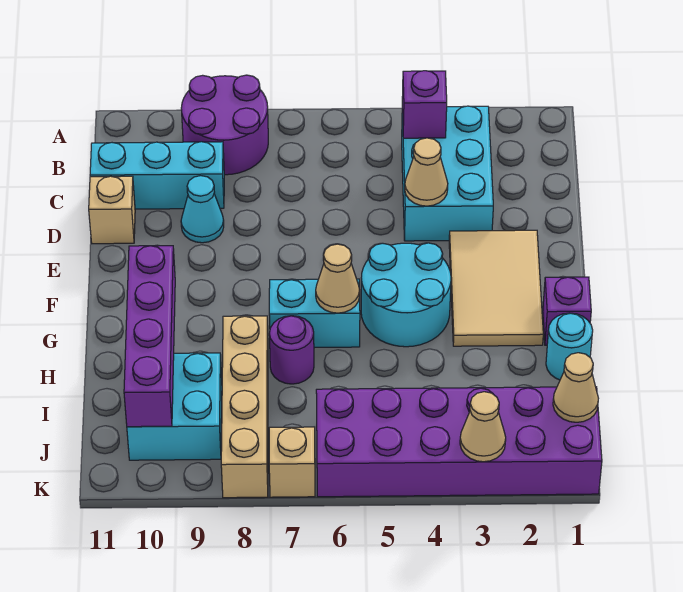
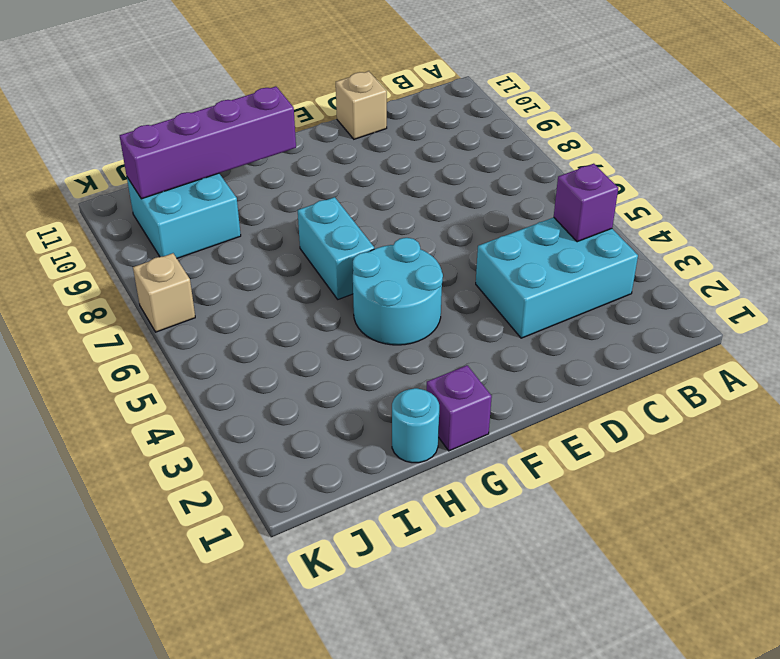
none -> purple round brick A8:B9 level 1
none -> cyan brick C9:C11 level 1
none -> cyan cone D9 level 1

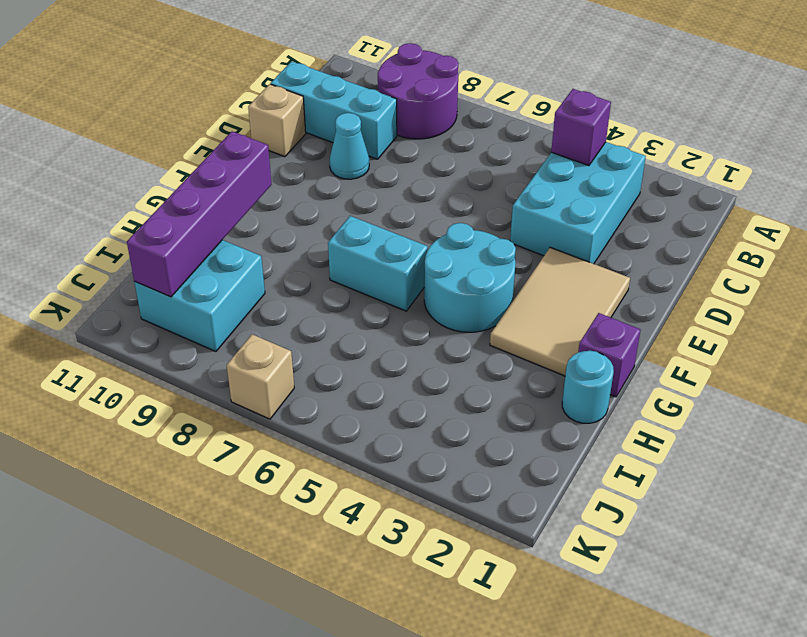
none -> purple round brick H7 level 1
none -> tan brick H8:K8 level 1
none -> purple brick J1:K6 level 1

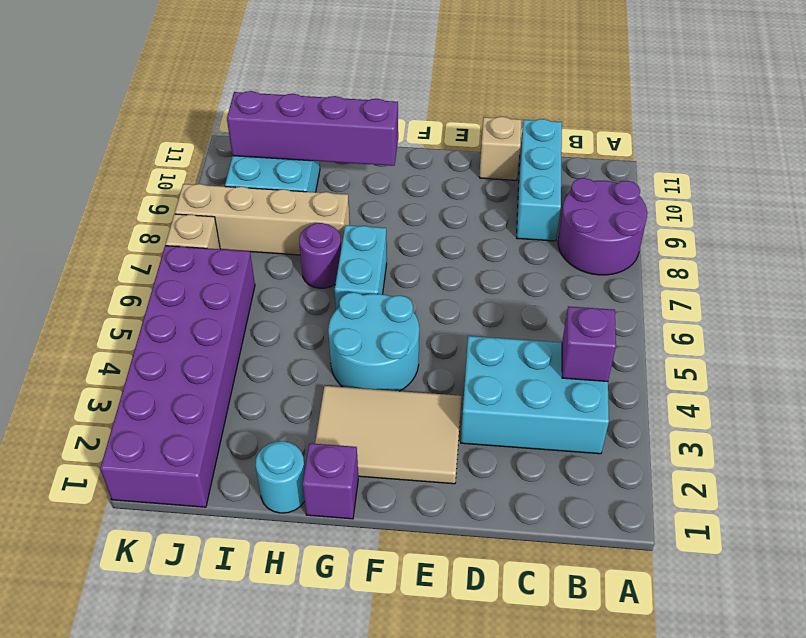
none -> cyan cone D9 level 1
none -> tan cone D4 level 2
none -> tan cone G6 level 2

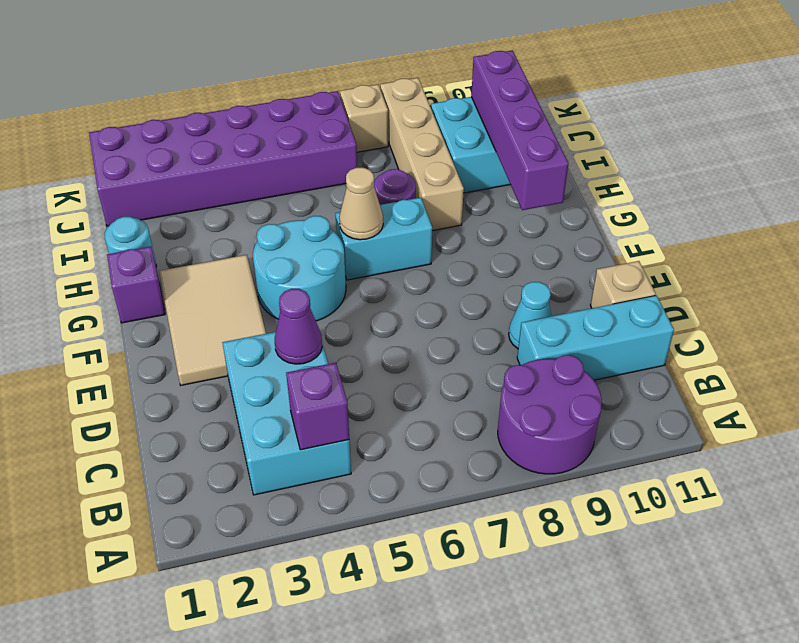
purple cone D4 level 2 -> tan cone D4 level 2
none -> tan cone J1 level 2
none -> tan cone K3 level 2

